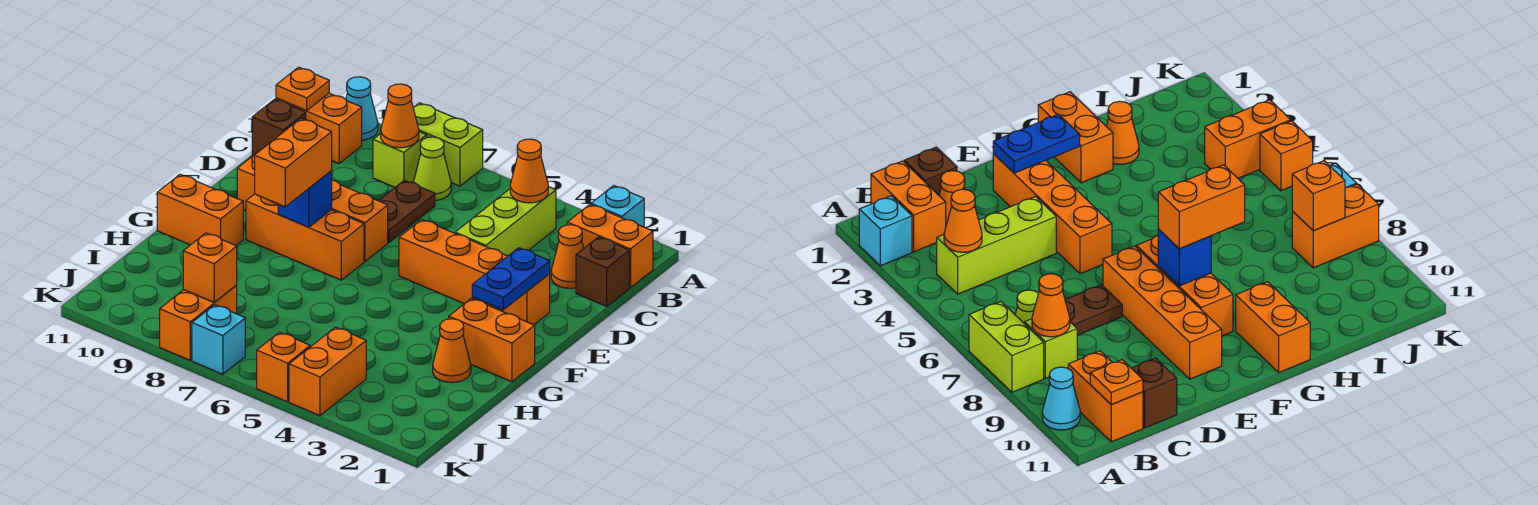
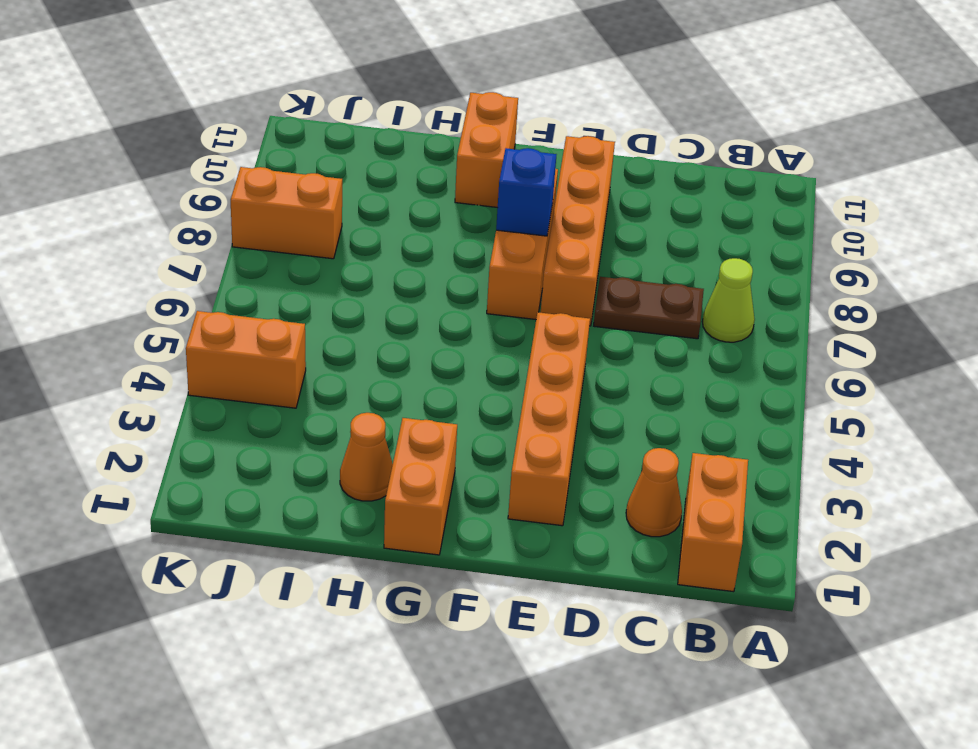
none -> cyan brick A2 level 1
none -> lime brick A7:A8 level 1
none -> cyan cone A10 level 1

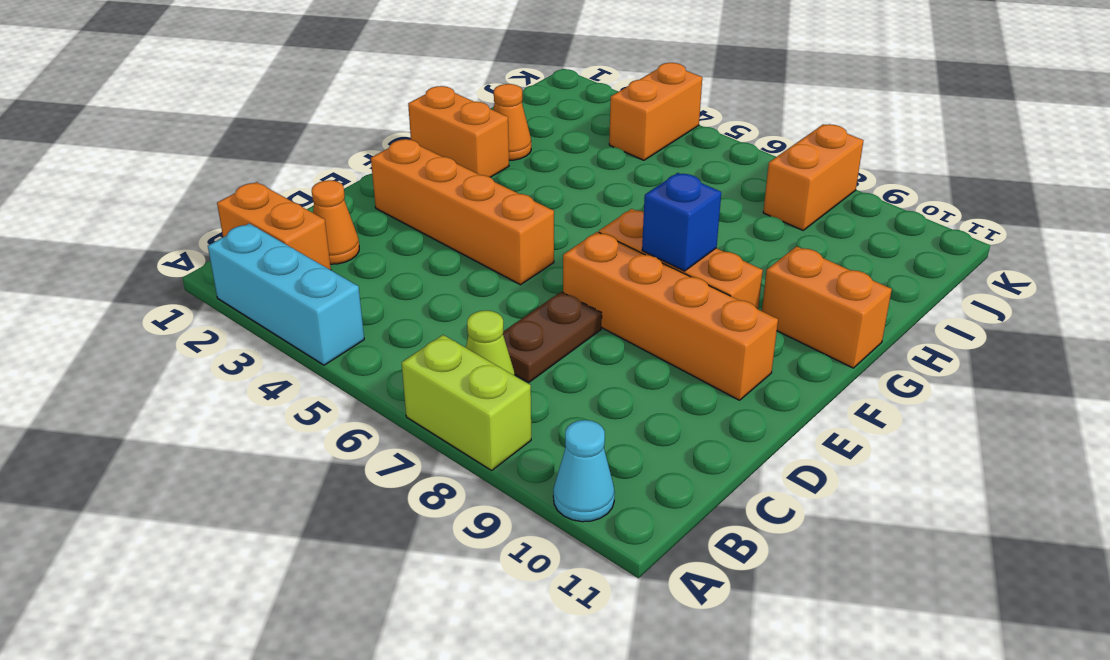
cyan brick A2:A4 level 1 -> cyan brick A2 level 1
none -> lime brick B4:D4 level 1
none -> lime brick B8 level 1
none -> orange brick B10:B11 level 1

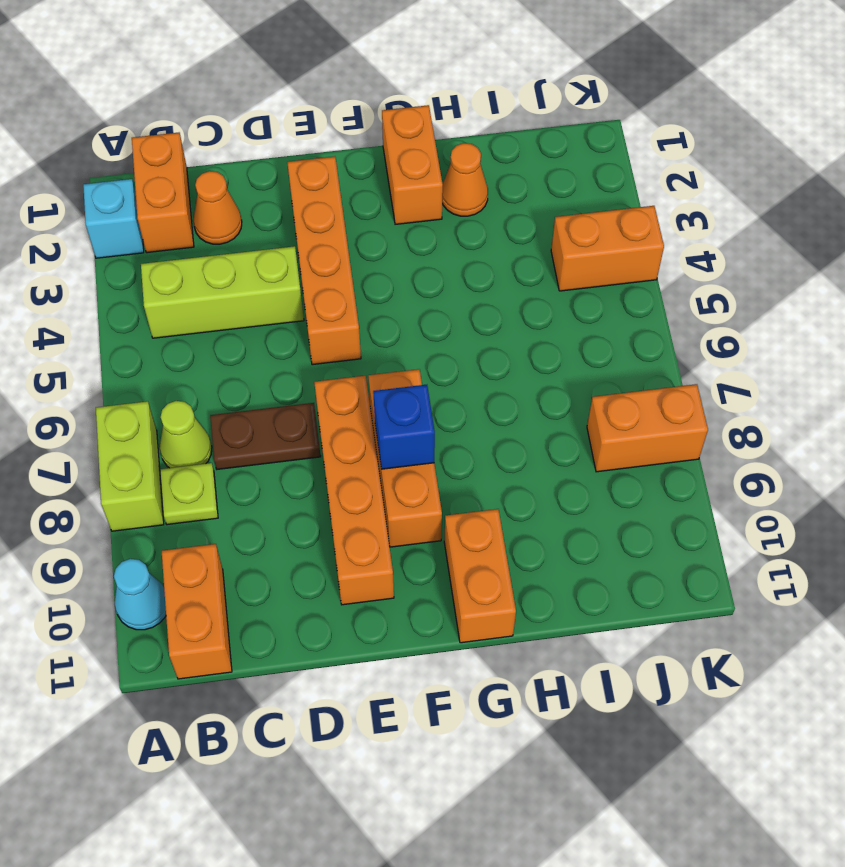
lime plate B8 level 1 -> lime brick B8 level 1
none -> brown brick C1 level 1
none -> brown brick C11 level 1
none -> orange brick K5 level 1

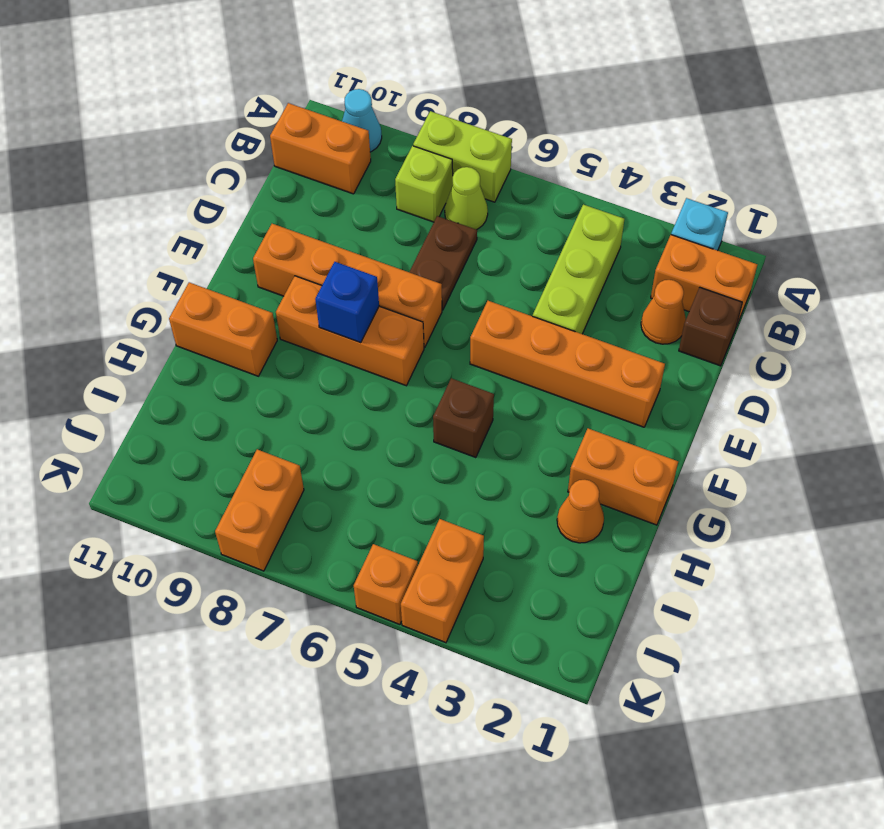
brown brick G5 level 1 -> brown brick C11 level 1
none -> cyan brick K7 level 1
none -> orange cone B4 level 2
none -> orange cone B8 level 2

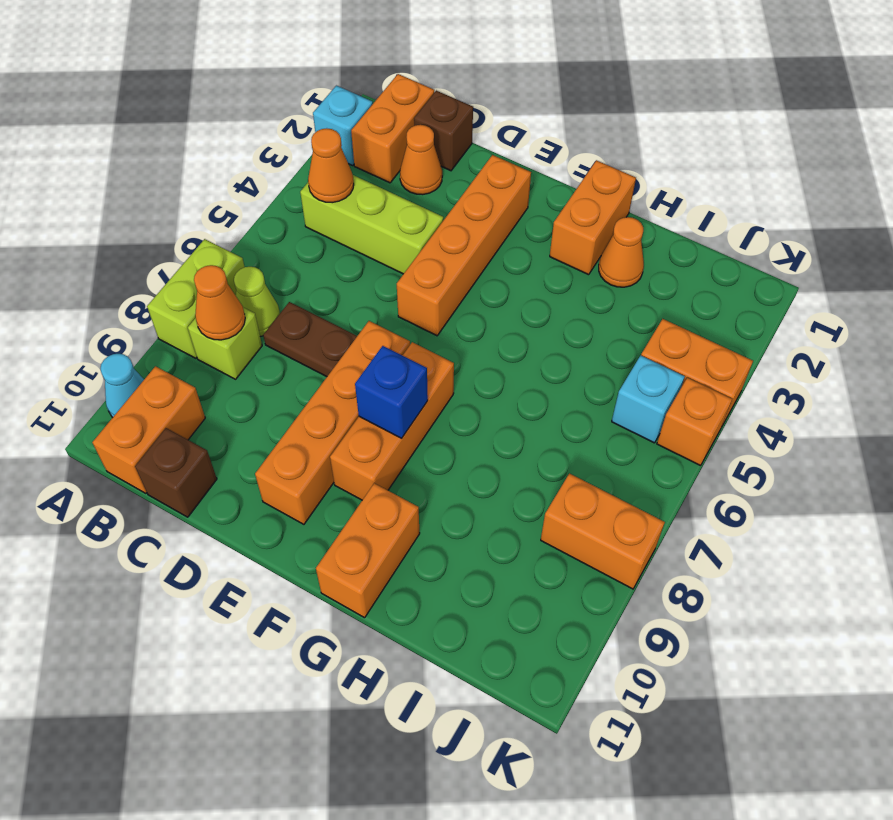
cyan brick J5 level 1 -> cyan brick K7 level 1
none -> orange plate B11 level 2
none -> blue plate E2:F2 level 2
none -> orange brick J8 level 2

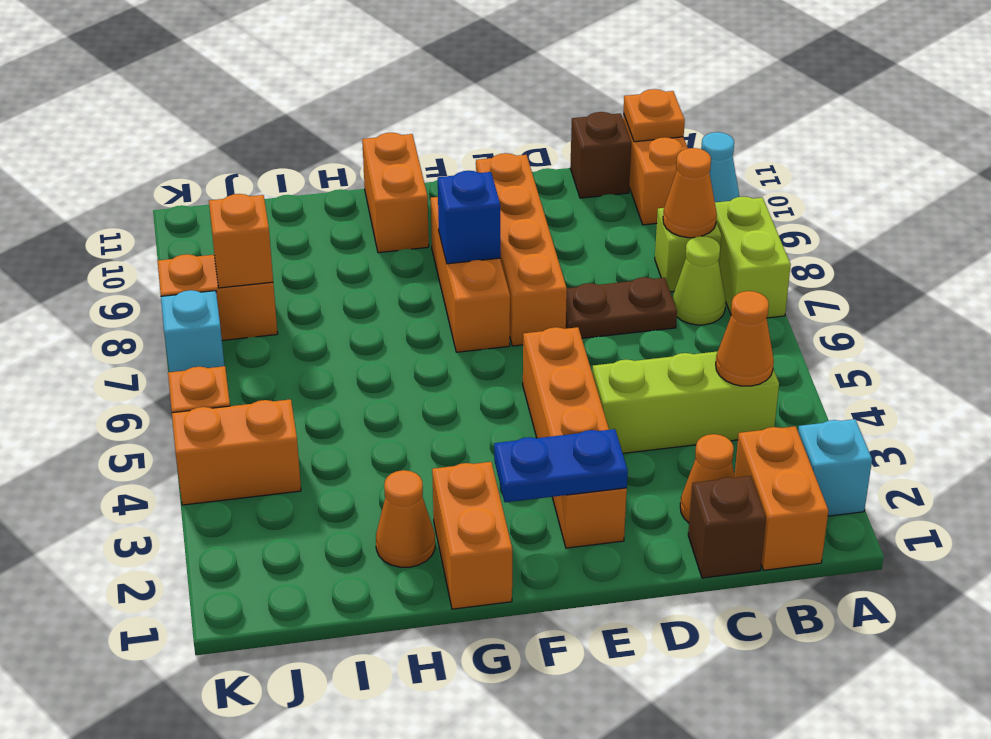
none -> orange brick F8:G8 level 3

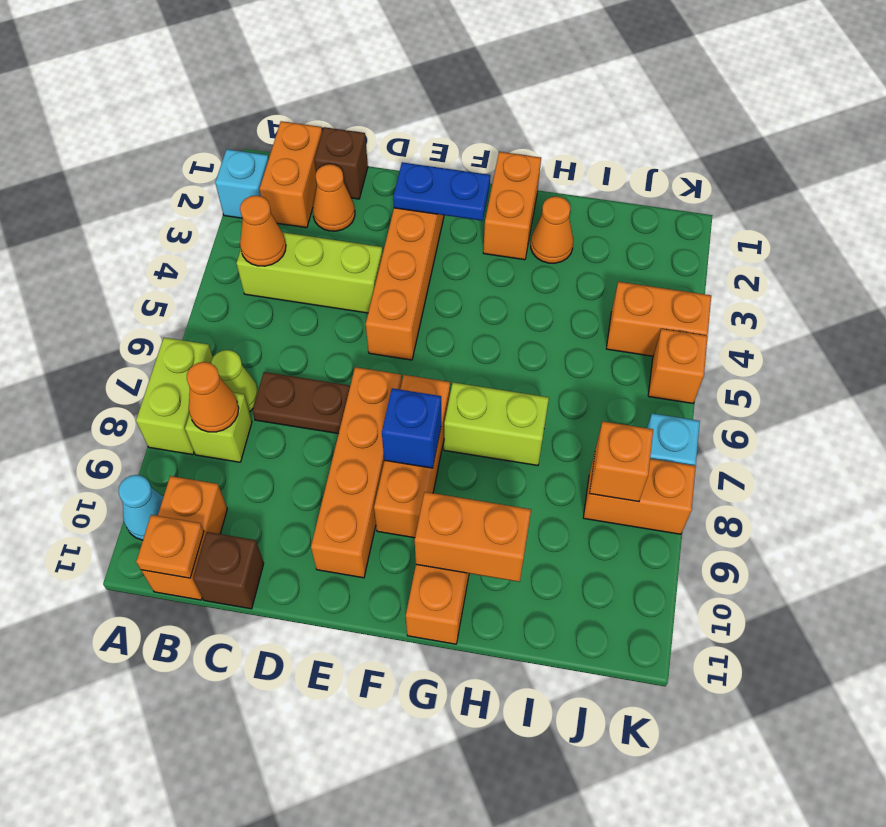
lime brick G7:H7 level 1 -> none
orange brick G10:H10 level 2 -> orange brick F8:G8 level 3

